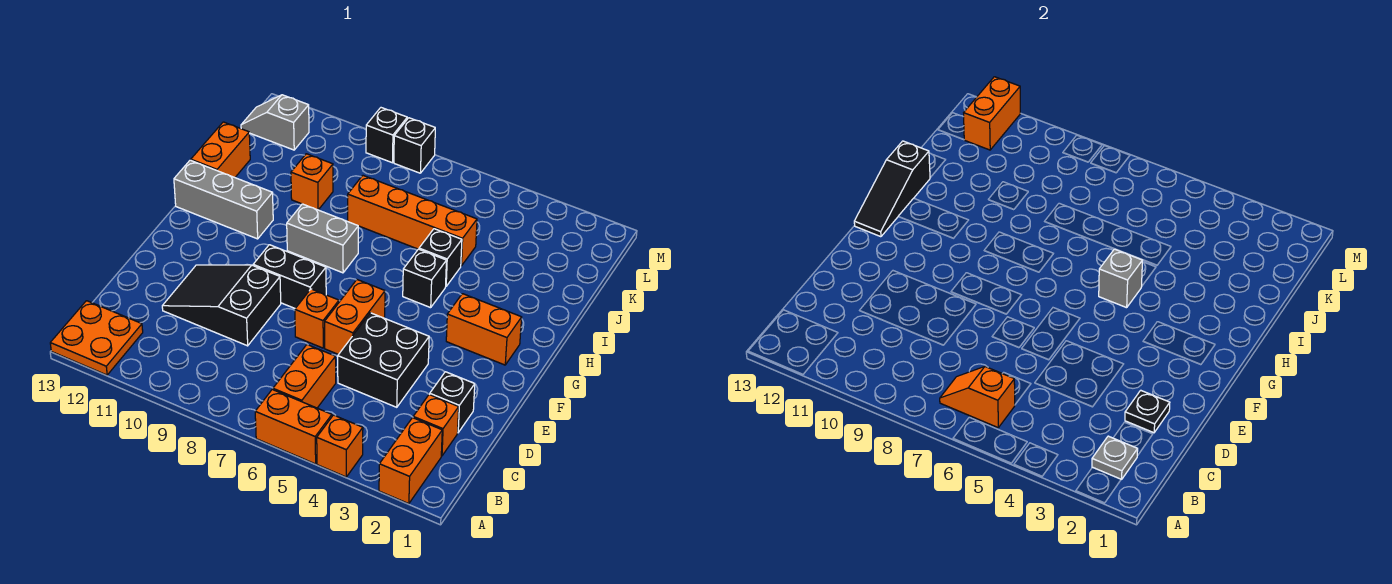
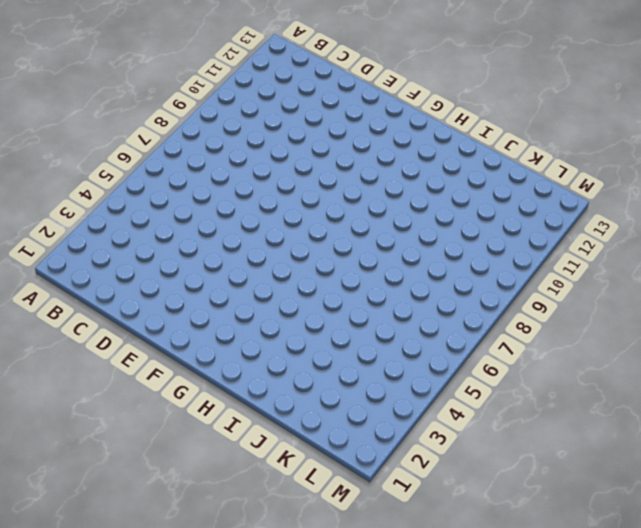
none -> orange brick A2:B2 level 1
none -> orange brick A4 level 1
none -> orange brick A5:A6 level 1

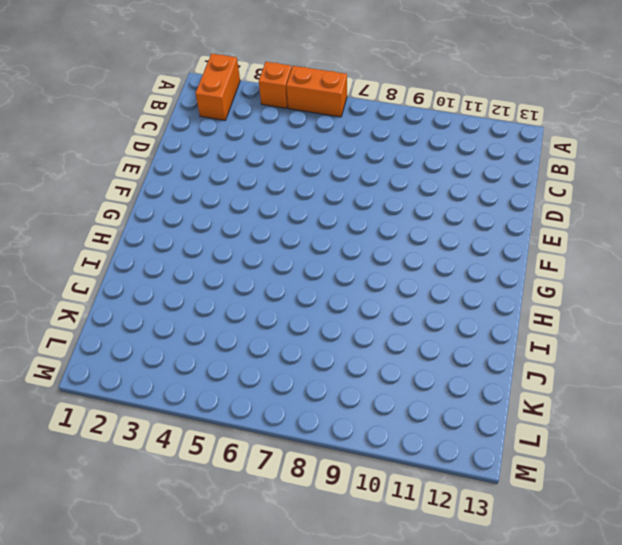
none -> orange plate A12:B13 level 1
none -> orange brick B6:C6 level 1
none -> orange brick C2 level 1

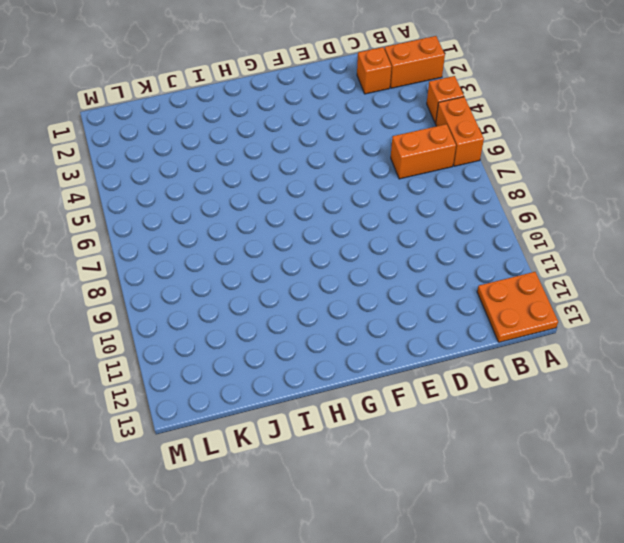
none -> black brick D2 level 1
none -> black brick D4:E5 level 1
none -> black slope D9:E11 level 1 top 9

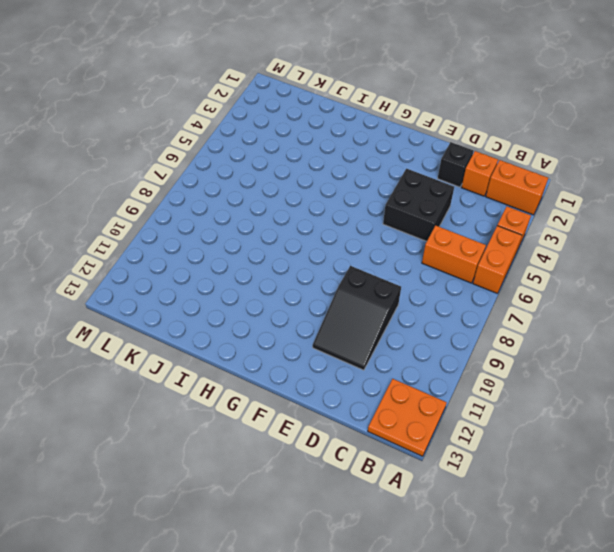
none -> orange brick E6:F6 level 1
none -> orange brick E7 level 1
none -> black brick F8:F9 level 1

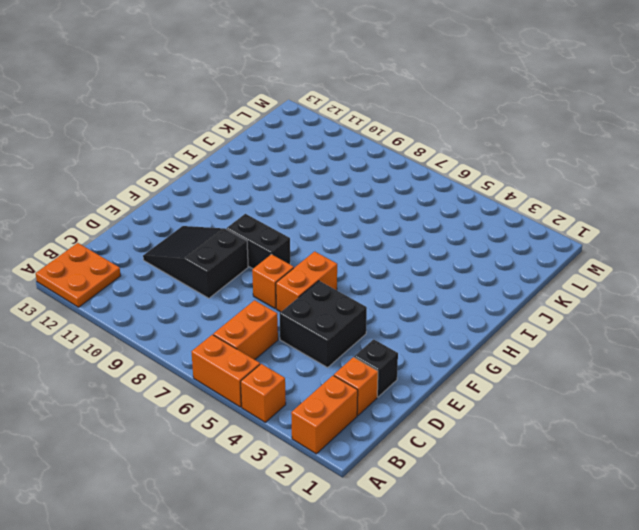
none -> orange brick G2:G3 level 1
none -> black brick H5 level 1
none -> grey brick H8:H9 level 1

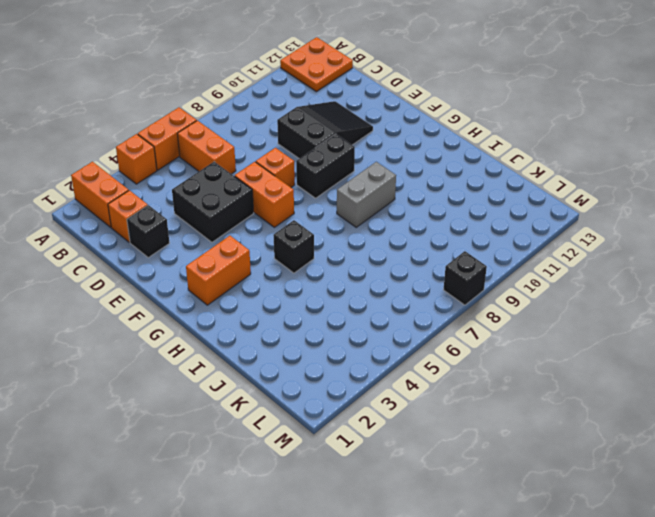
none -> grey brick H11:H13 level 1
none -> black brick I5 level 1
none -> orange brick I13:J13 level 1

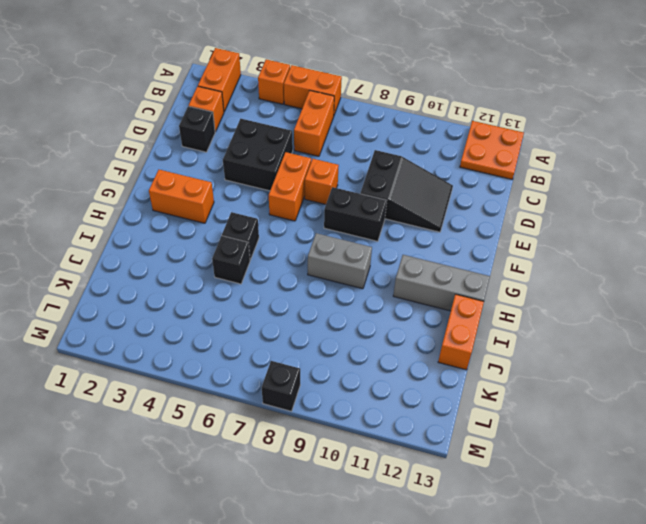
none -> orange brick J5:J8 level 1
none -> orange brick J10 level 1
none -> grey slope L12:L13 level 1 top 12

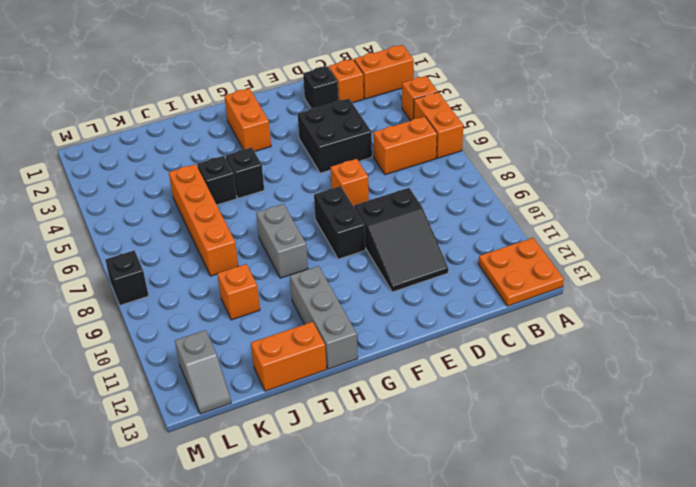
none -> orange brick E6:F6 level 1
none -> black brick M9 level 1
none -> grey plate B2 level 2

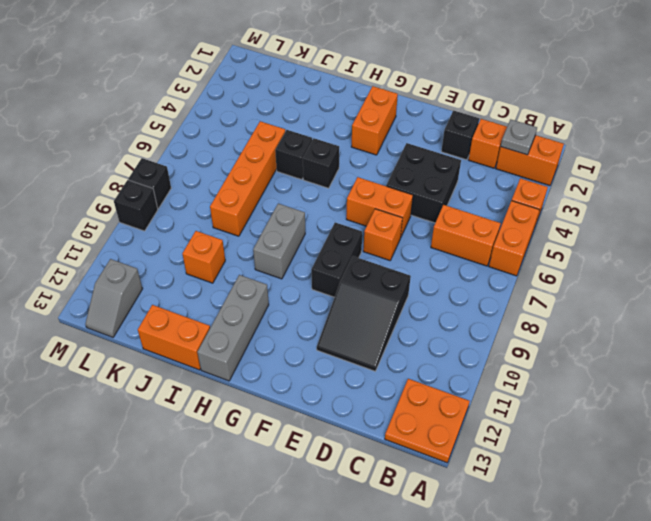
none -> orange slope B6:B7 level 2 top 6
none -> black plate D2 level 2
none -> black slope G13:I13 level 2 top I

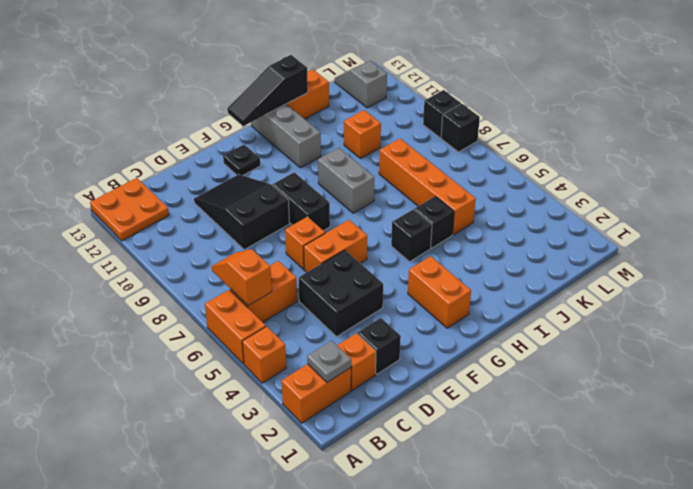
black plate F12 level 1 -> black plate D2 level 2
none -> grey brick H5 level 2
none -> orange brick L12:M12 level 2

